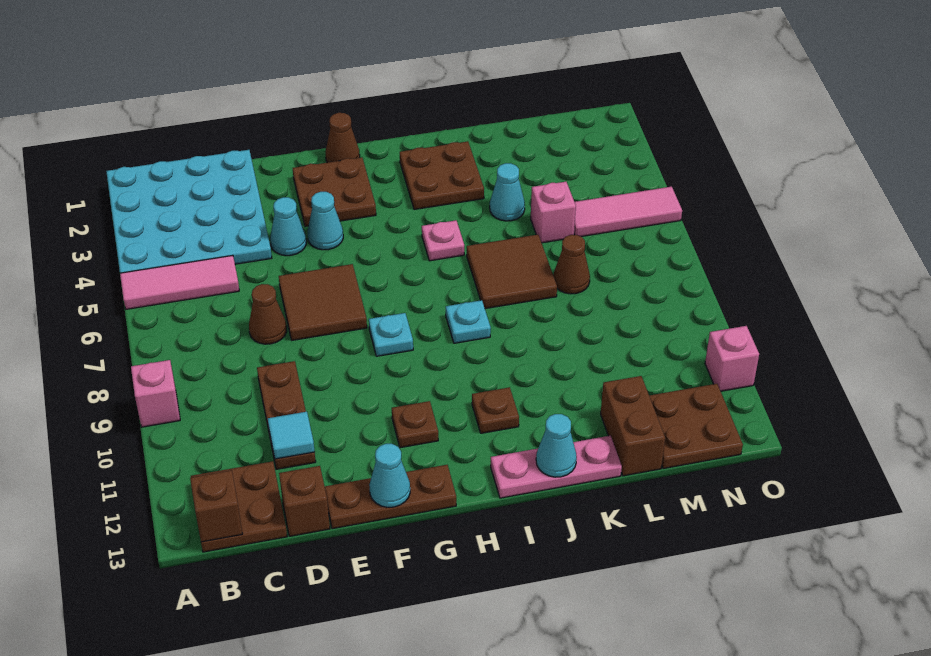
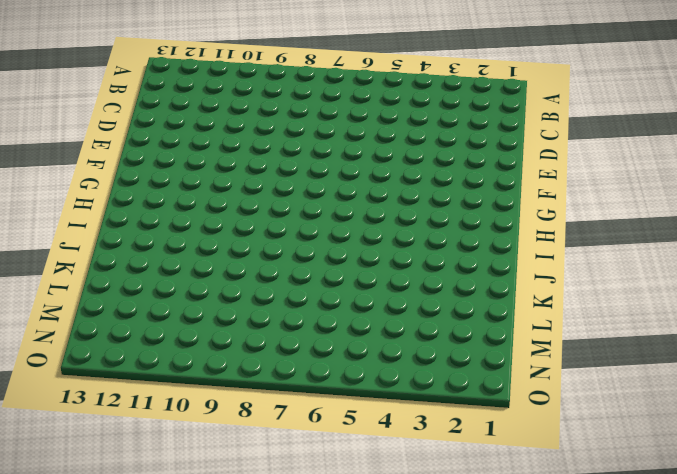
none -> cyan plate A1:D4 level 1
none -> pink tile A5:C5 level 1
none -> pink brick A9 level 1
none -> brown plate B12:C13 level 1

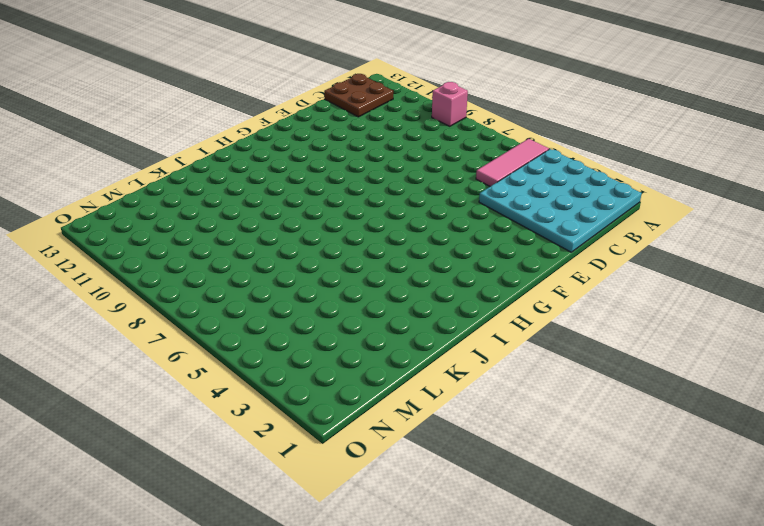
none -> brown cone D7 level 1
none -> brown plate D9:D11 level 1
none -> brown brick D13 level 1
none -> cyan cone E4 level 1

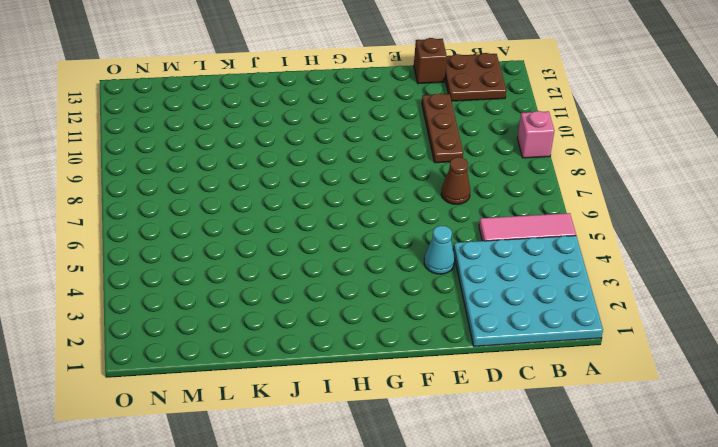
none -> brown tile E6:F7 level 1
none -> brown plate E13:G13 level 1
none -> brown plate F2:G3 level 1
none -> cyan cone F4 level 1

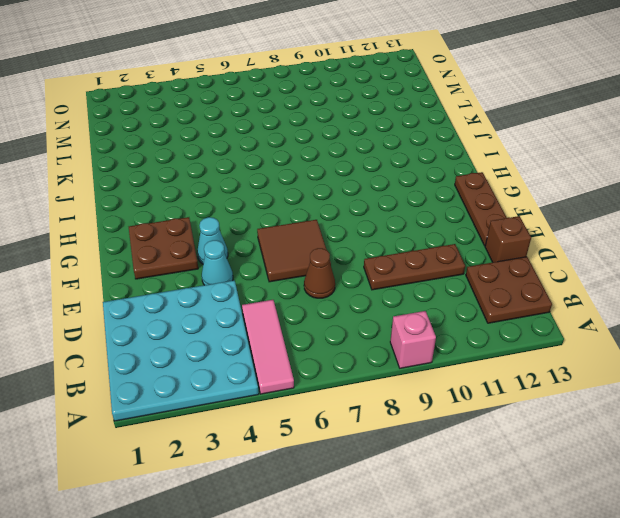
none -> brown cone G1 level 1
none -> cyan plate G8 level 1
none -> brown plate G11 level 1
none -> brown plate I2:J3 level 1

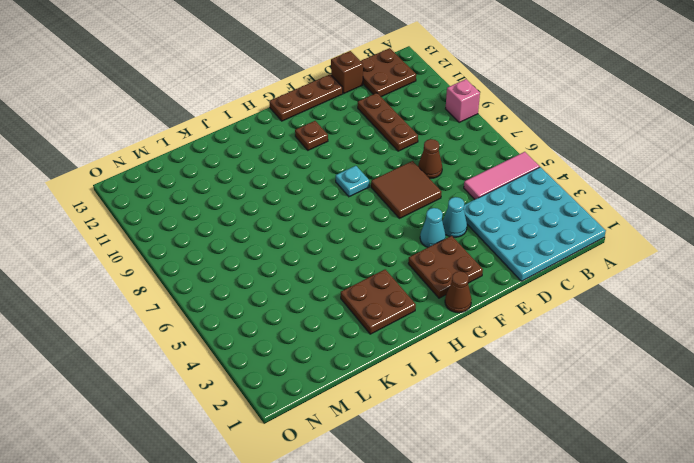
none -> pink plate I5 level 1
none -> cyan plate I8 level 1
none -> brown plate I11 level 1
none -> pink plate I13:K13 level 1

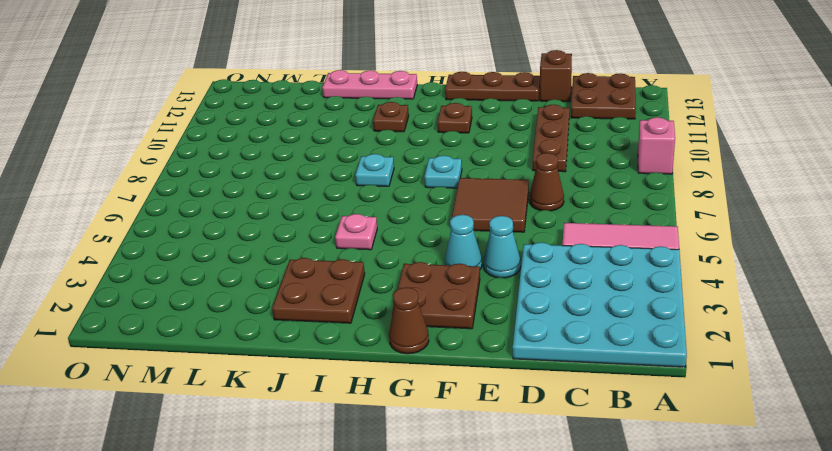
none -> brown tile J6:K7 level 1
none -> cyan cone K4 level 1
none -> pink brick L5 level 1
none -> brown cone L7 level 1

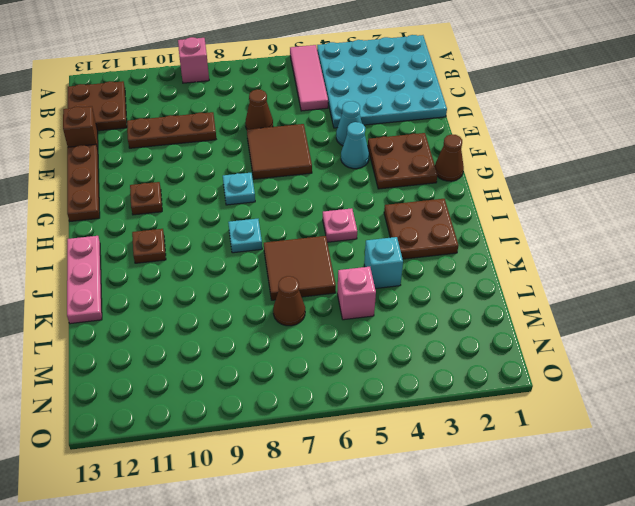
cyan brick K4 level 1 -> cyan cone K4 level 1
none -> brown brick L12:L13 level 1
none -> pink tile M5:O5 level 1
none -> brown plate M12:N13 level 1
none -> pink brick O11 level 1

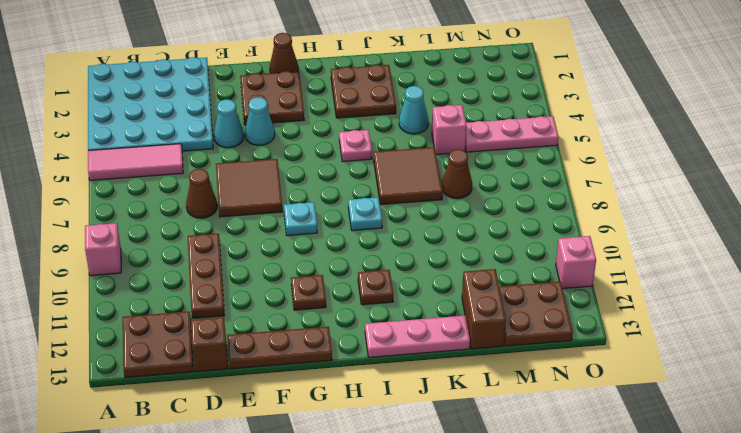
pink plate M5:O5 level 1 -> pink tile M5:O5 level 1
none -> brown brick B13 level 2
none -> cyan tile D11 level 2
none -> cyan cone F13 level 2
none -> cyan cone J13 level 2

